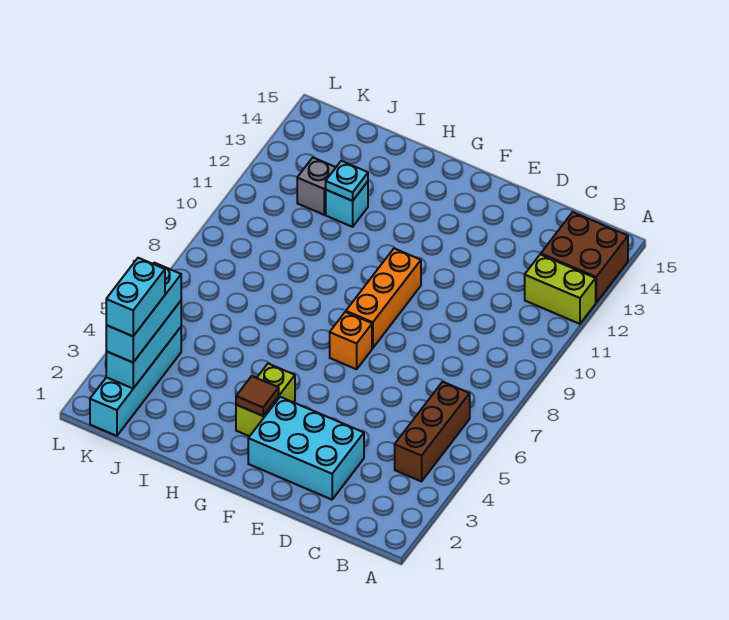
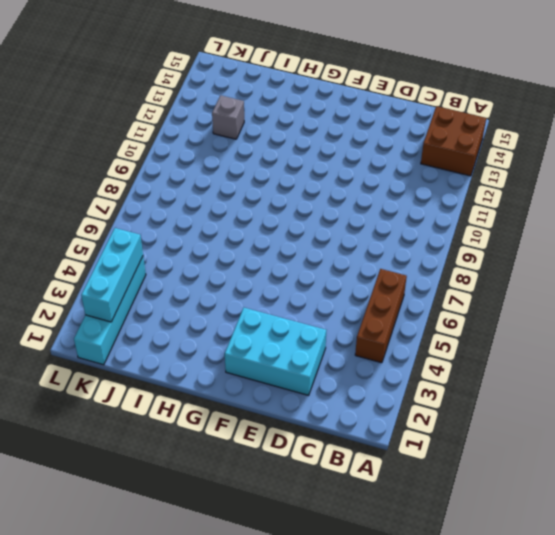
none -> lime brick A12:B12 level 1
none -> orange brick F7 level 1
none -> orange brick F8:F10 level 1

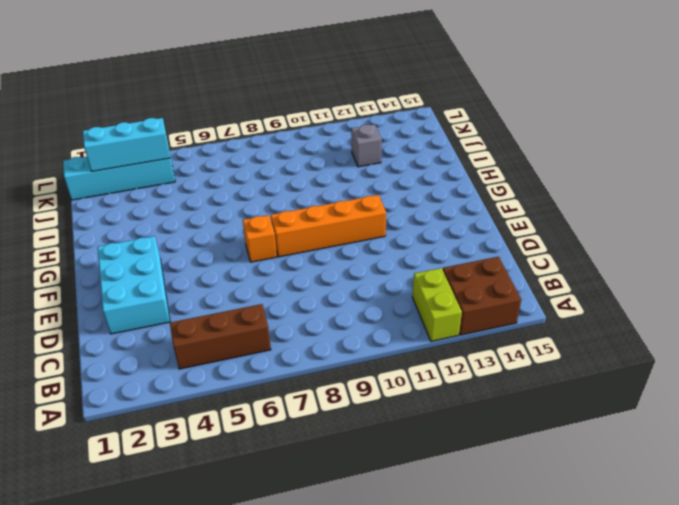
orange brick F8:F11 level 1 -> orange brick F8:F10 level 1
none -> lime brick G3:G4 level 1
none -> cyan brick I12 level 1
none -> brown tile G3 level 2

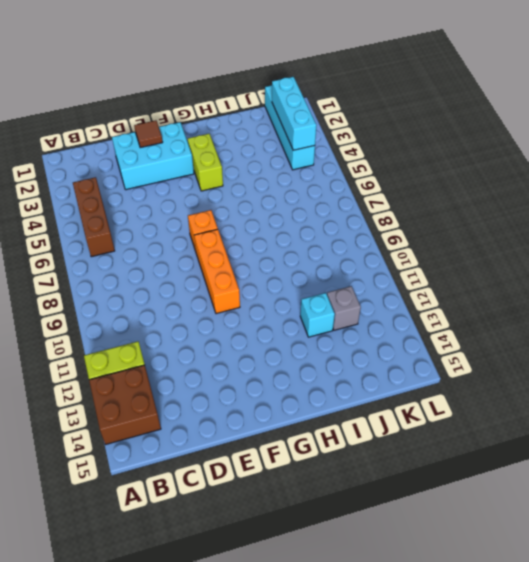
brown tile E2 level 2 -> brown tile G3 level 2
none -> cyan plate I12 level 2
none -> cyan brick K2:K4 level 3
none -> cyan brick K2:K3 level 4

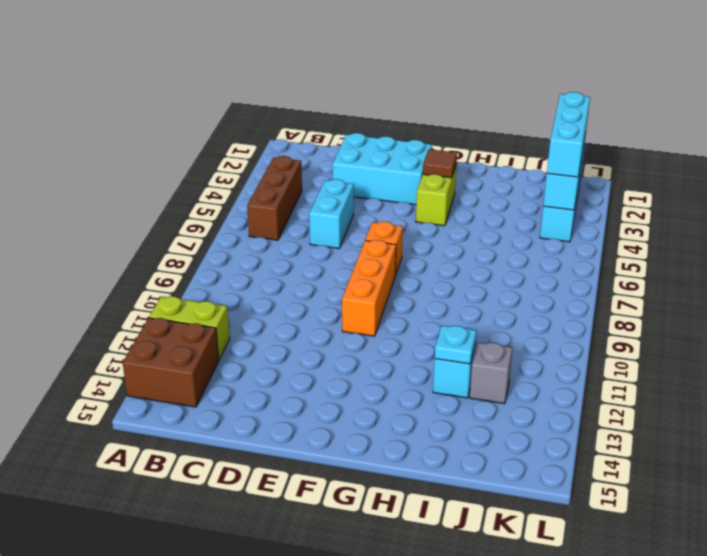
cyan brick D5:D6 level 1 -> cyan brick K2:K3 level 4

